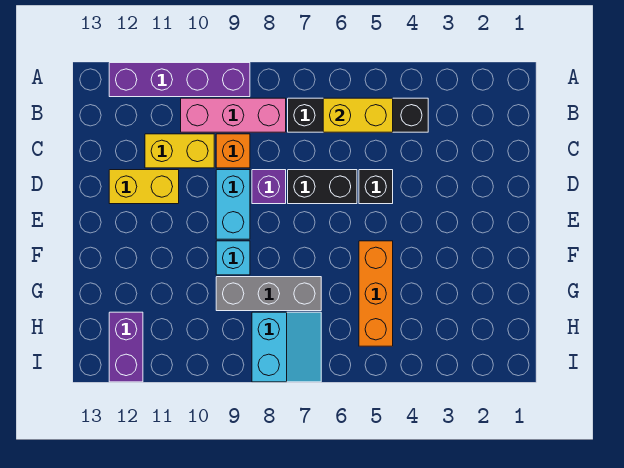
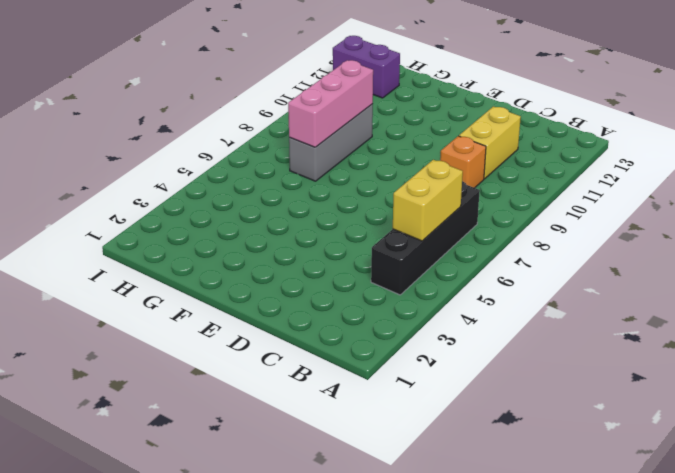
pink brick G7:G9 level 2 -> pink brick B8:B10 level 1
none -> purple brick A9:A12 level 1
none -> black brick D5 level 1
none -> black brick D6:D7 level 1

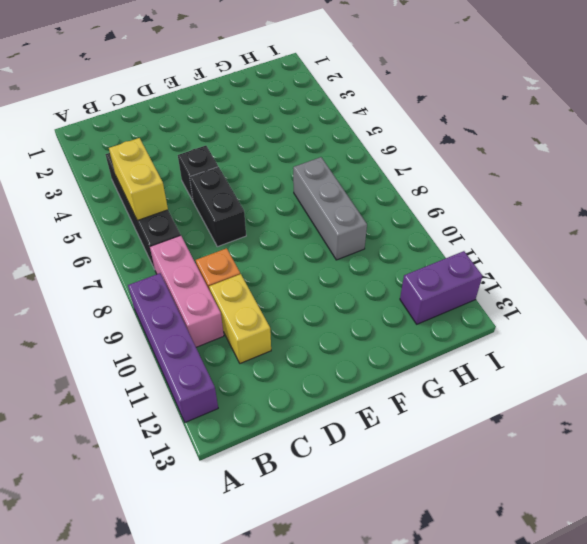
none -> purple brick D8 level 1
none -> cyan brick D9:E9 level 1
none -> yellow brick D11:D12 level 1

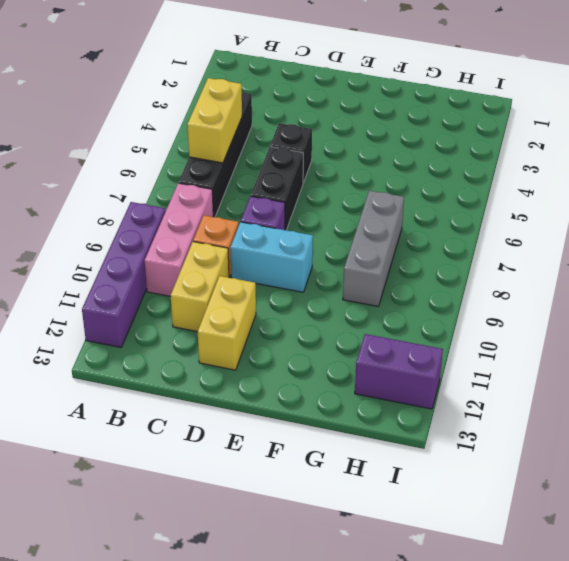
none -> orange brick F5:H5 level 1
none -> cyan brick F9 level 1
none -> cyan slope H7:I8 level 1 top 8

